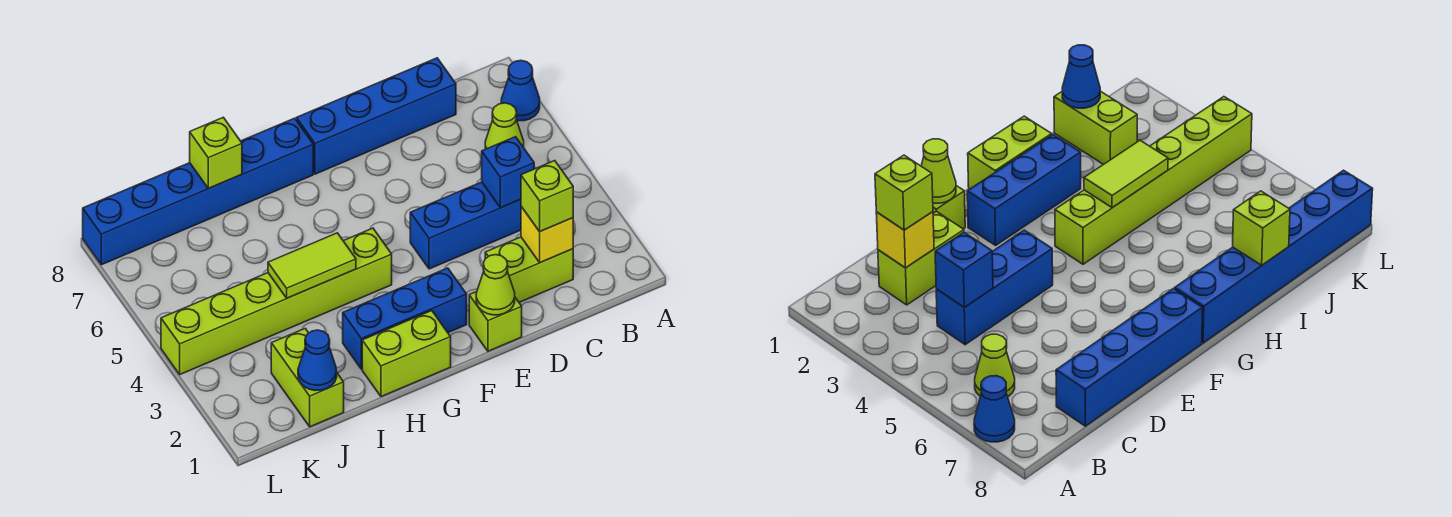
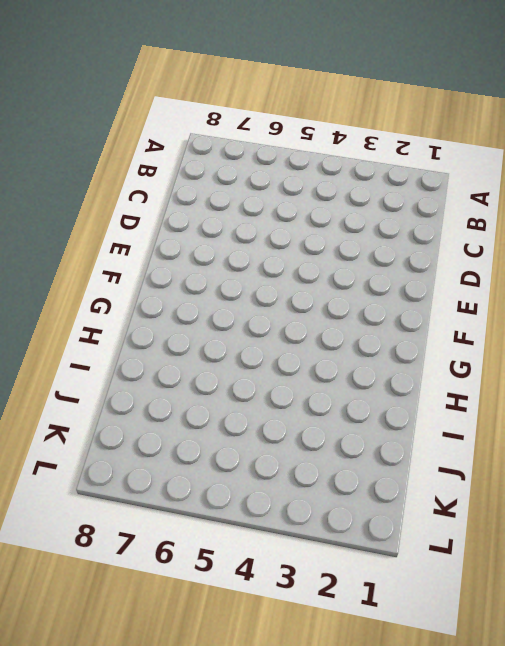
none -> blue cone A7 level 1
none -> lime cone B6 level 1
none -> lime brick C2:D2 level 1

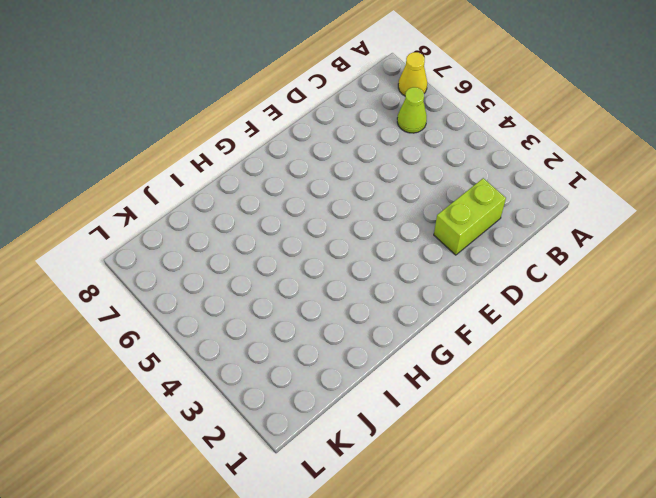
yellow cone A7 level 1 -> blue cone A7 level 1
none -> blue brick C4:E4 level 1
none -> blue brick C8:F8 level 1
none -> lime brick E1 level 1

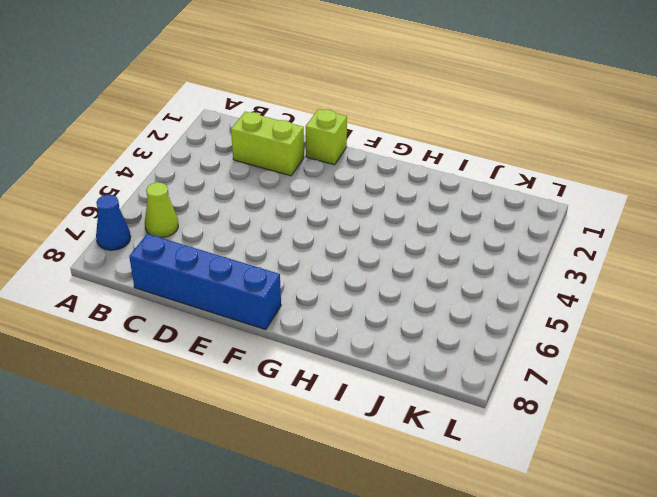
none -> blue brick C4:E4 level 1
none -> blue brick F2:H2 level 1
none -> lime brick G1:H1 level 1

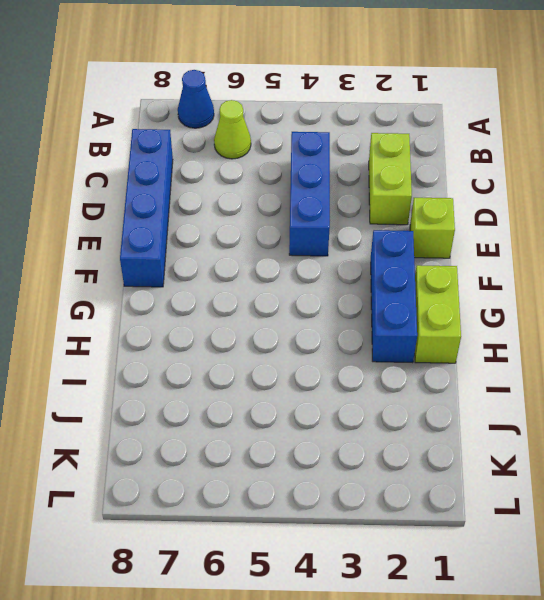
none -> lime brick G4:L4 level 1
none -> blue brick G8:L8 level 1
none -> lime brick J1:J2 level 1

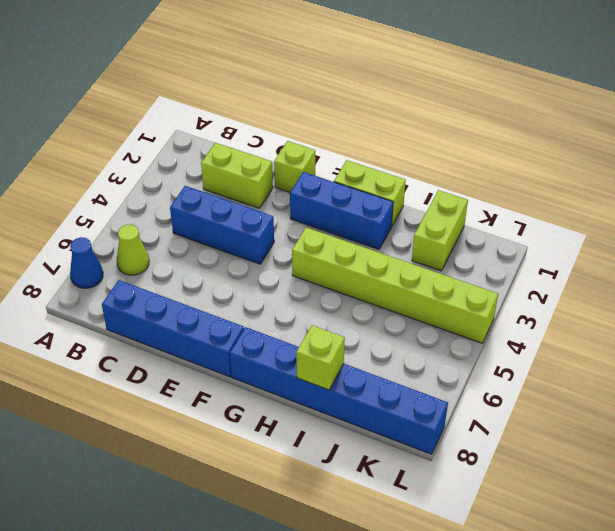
none -> yellow brick C2 level 2
none -> blue brick C4 level 2
none -> lime cone E1 level 2

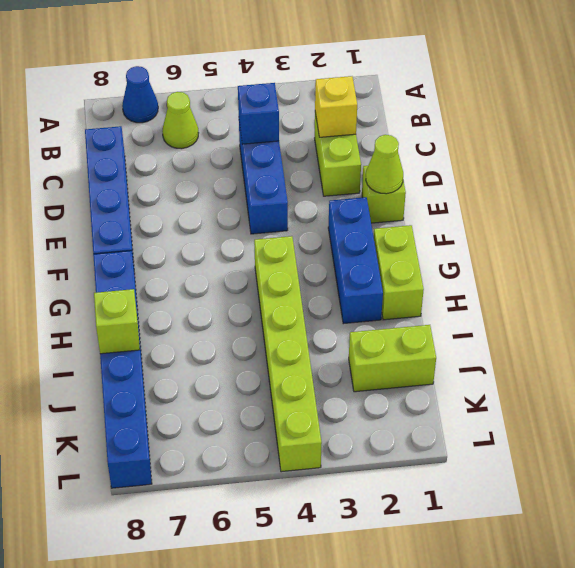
none -> lime tile H4:I4 level 2
none -> blue cone J1 level 2
none -> lime brick C2 level 3

